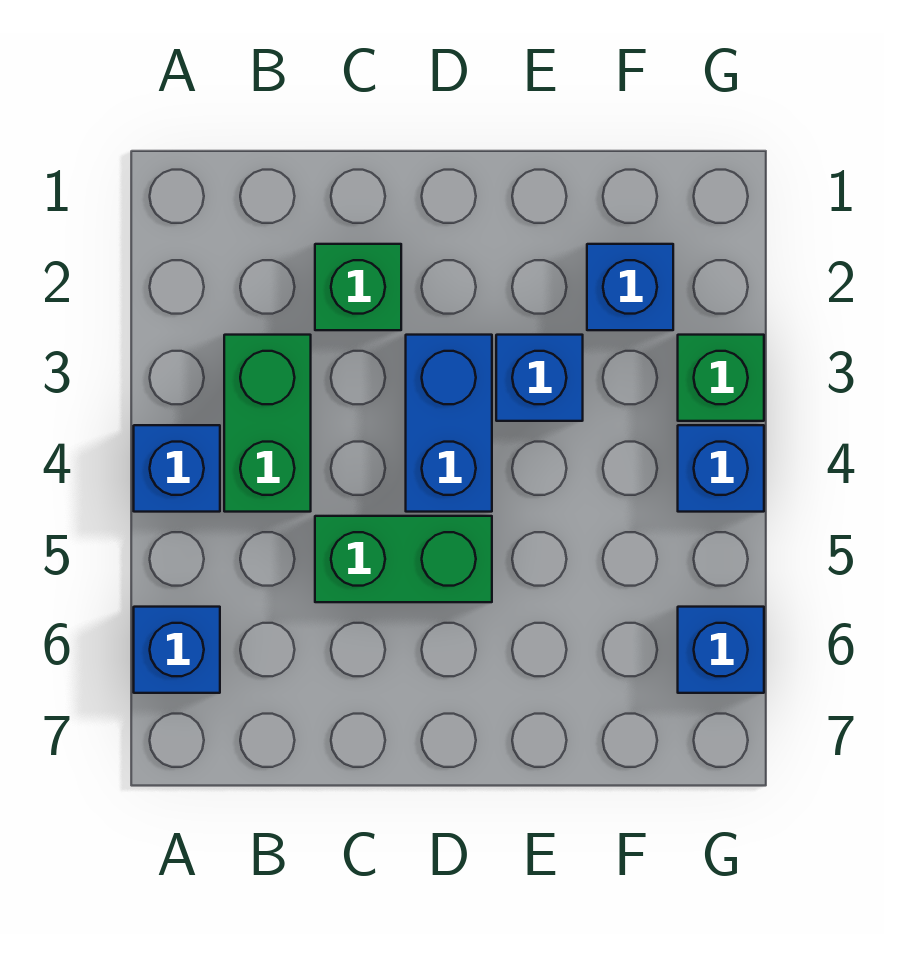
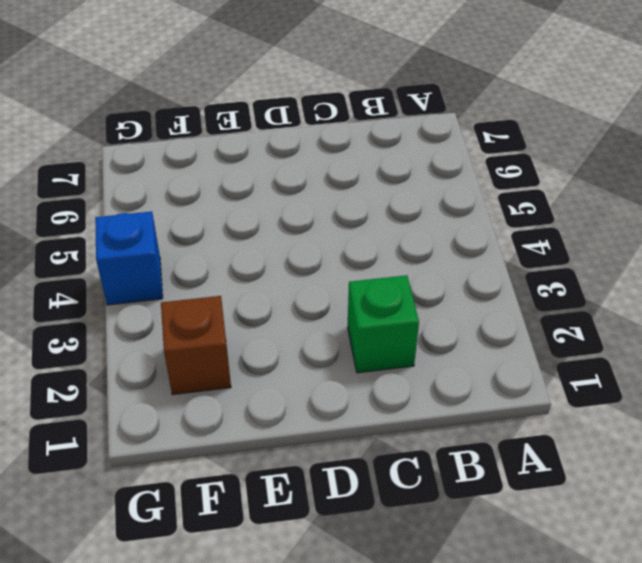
brown brick F2 level 1 -> blue brick F2 level 1
none -> blue brick A4 level 1
none -> blue brick A6 level 1

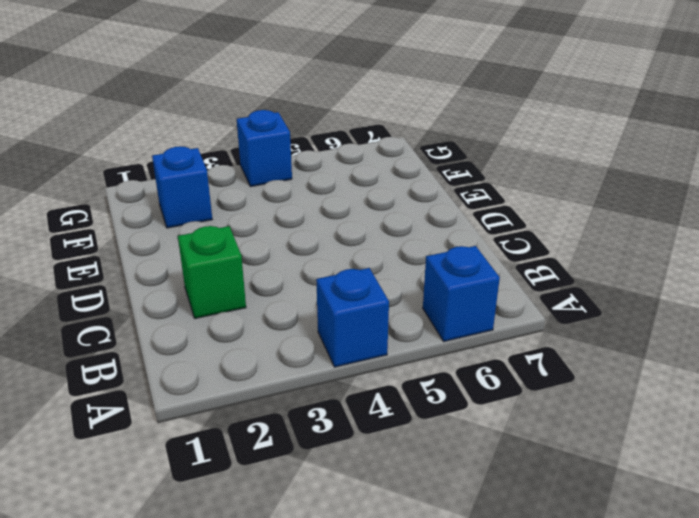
none -> green brick B3:B4 level 1
none -> green brick C5:D5 level 1

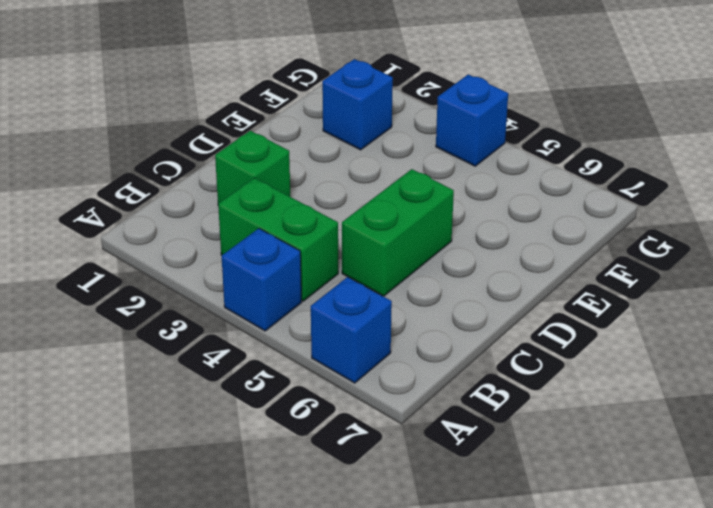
none -> blue brick D3:D4 level 1
none -> blue brick E3 level 1

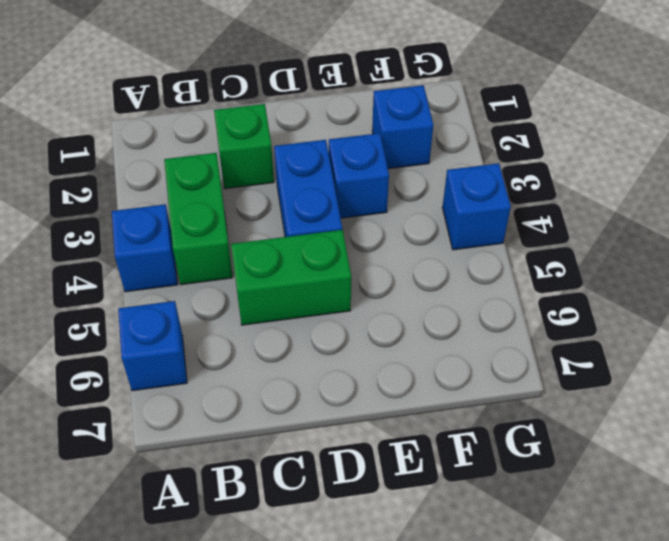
none -> green brick G3 level 1
none -> blue brick G6 level 1

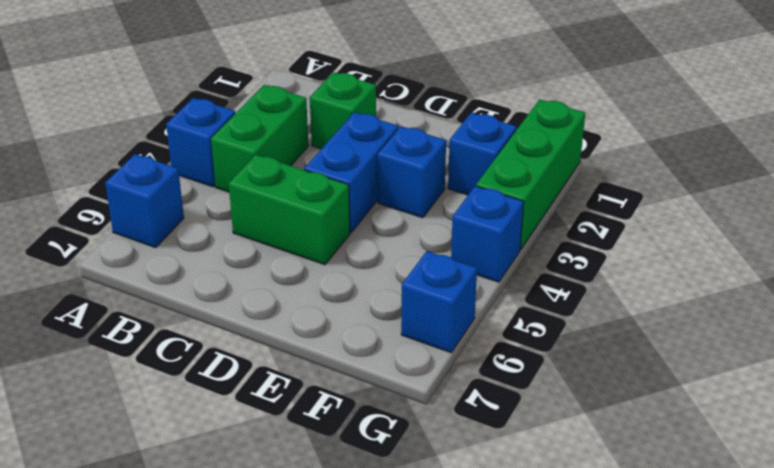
green brick G1:G3 level 1 -> green brick G3 level 1

